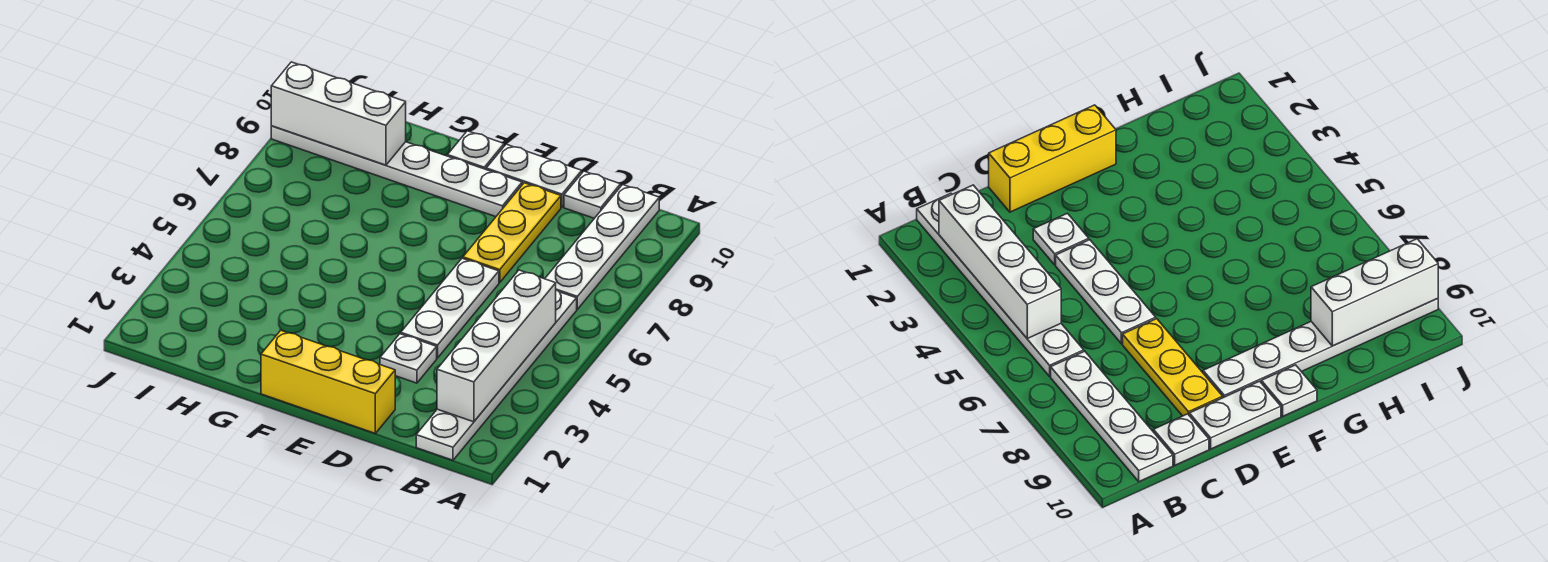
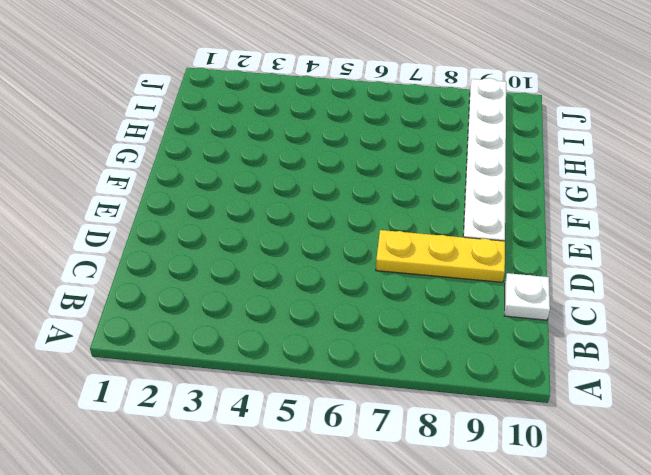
none -> white plate B1:B6 level 1
none -> white plate B7:B10 level 1
none -> yellow brick D1:F1 level 1

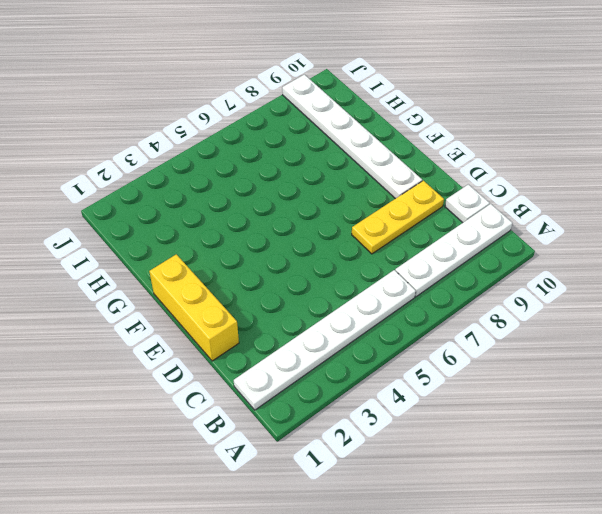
none -> white plate D3 level 1
none -> white plate D4:D6 level 1
none -> white plate D10:E10 level 1

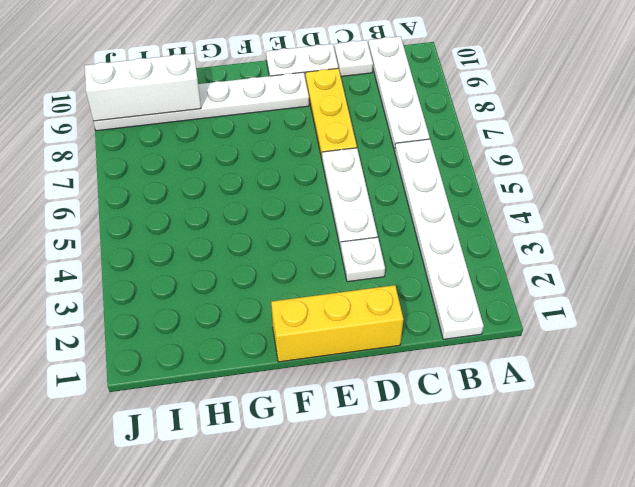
none -> white plate F10 level 1
none -> white brick B2:B5 level 2

